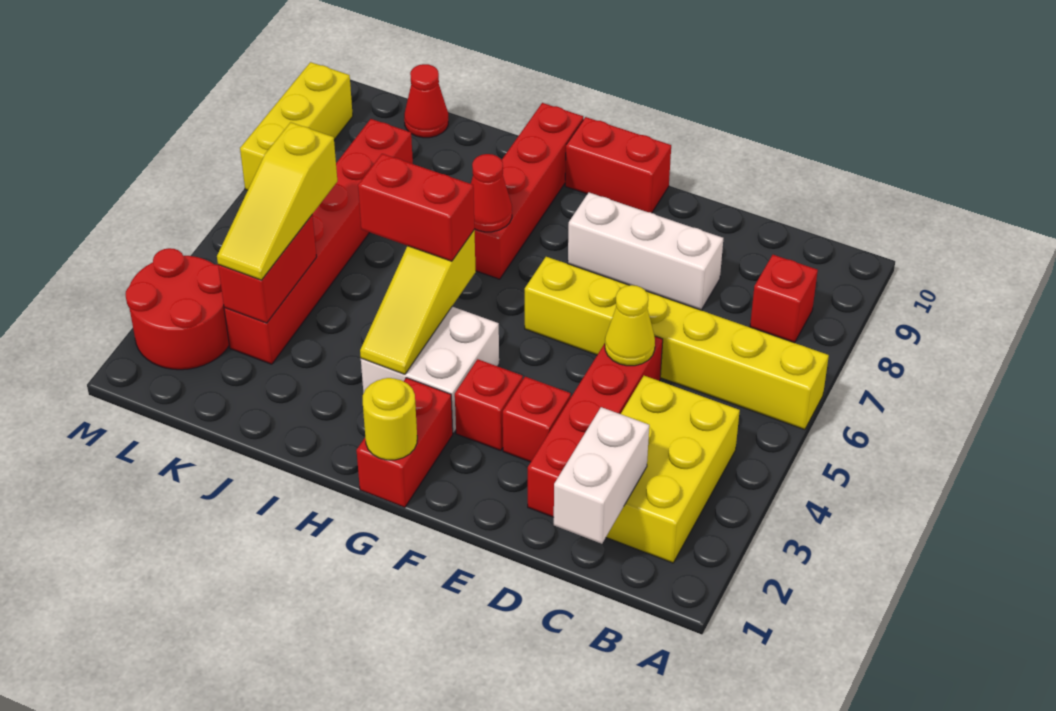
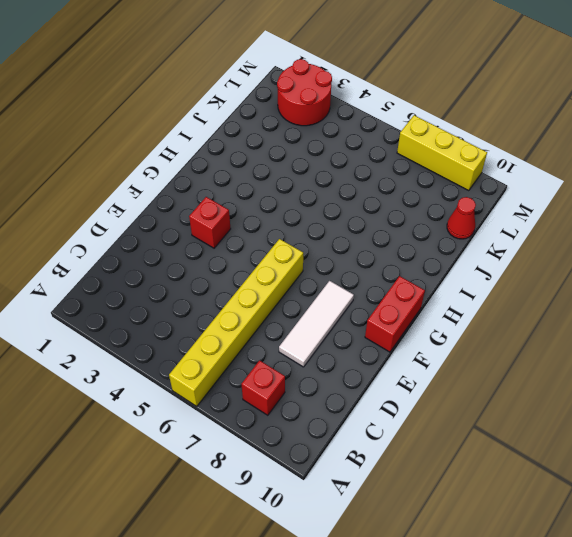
white tile D8:F8 level 1 -> white brick D8:F8 level 1
none -> yellow brick B2:C4 level 1
none -> red brick D2:D5 level 1
none -> red brick E3 level 1

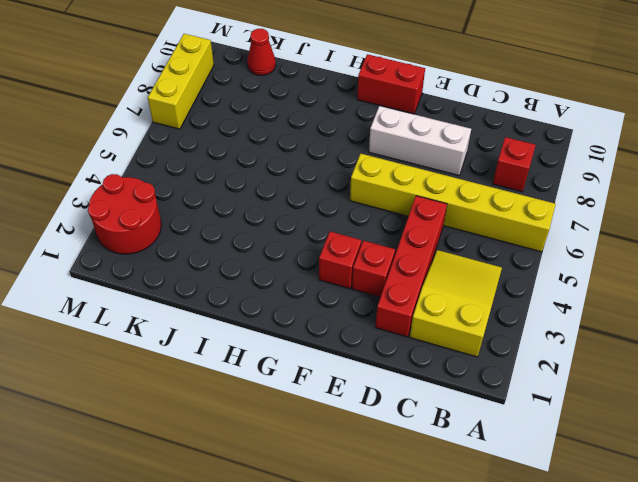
yellow slope B2:C4 level 1 top 2 -> yellow brick B2:C4 level 1
none -> red brick G1:G2 level 1
none -> white brick G3:H4 level 1
none -> red brick H7:H10 level 1

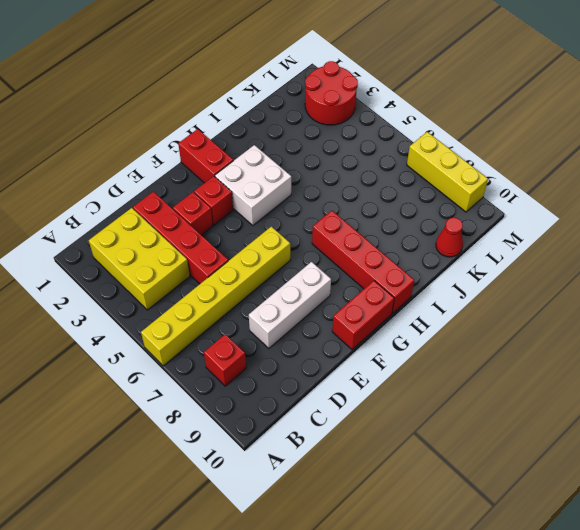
none -> red brick K3:K8 level 1
none -> white brick C1:C2 level 2
none -> yellow cone D5 level 2

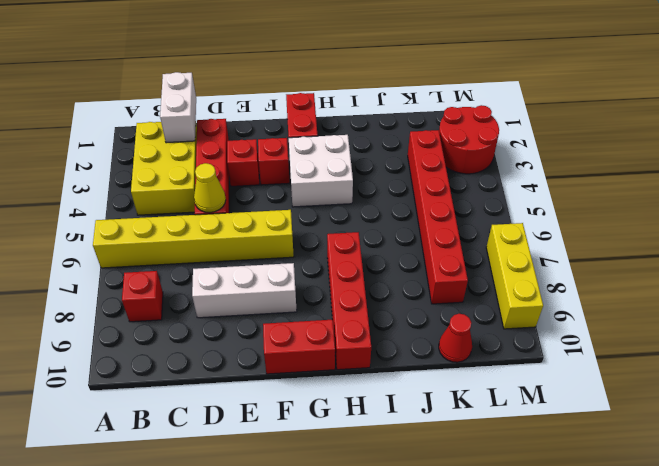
none -> yellow round brick G1 level 2
none -> yellow slope H3:H5 level 2 top 5
none -> red cone H7 level 2

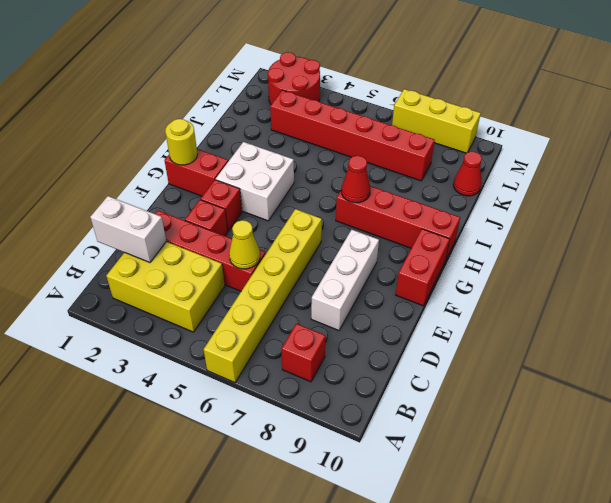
none -> yellow slope H3:H5 level 2 top 5
none -> red brick K3:K4 level 2
none -> red brick H5:I5 level 3

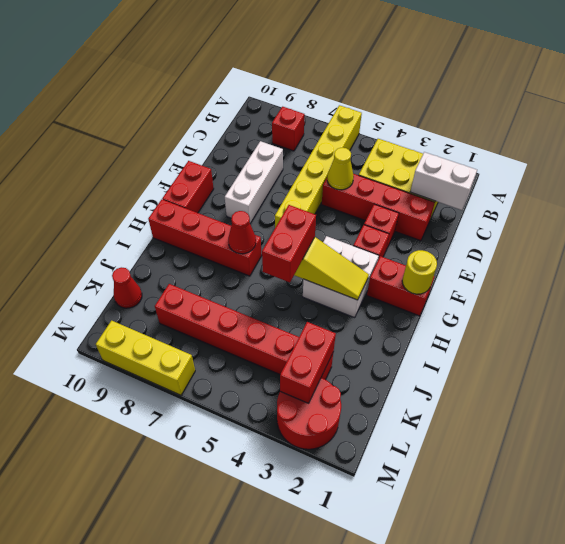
red brick K3:L3 level 2 -> red brick K3:K4 level 2
none -> yellow slope K3:K5 level 3 top 5

